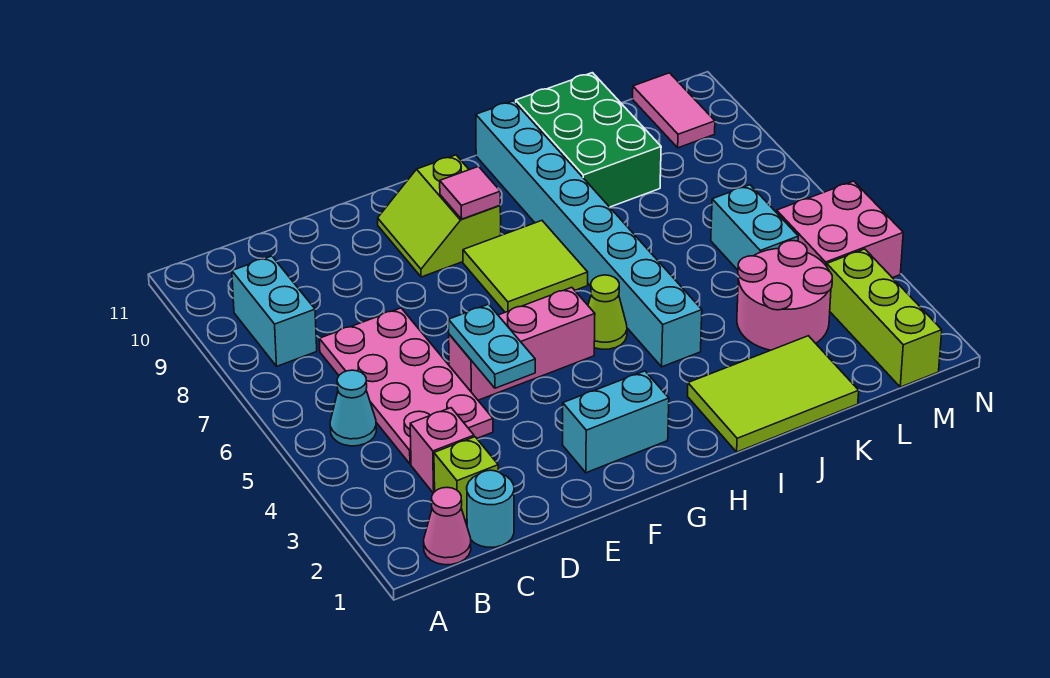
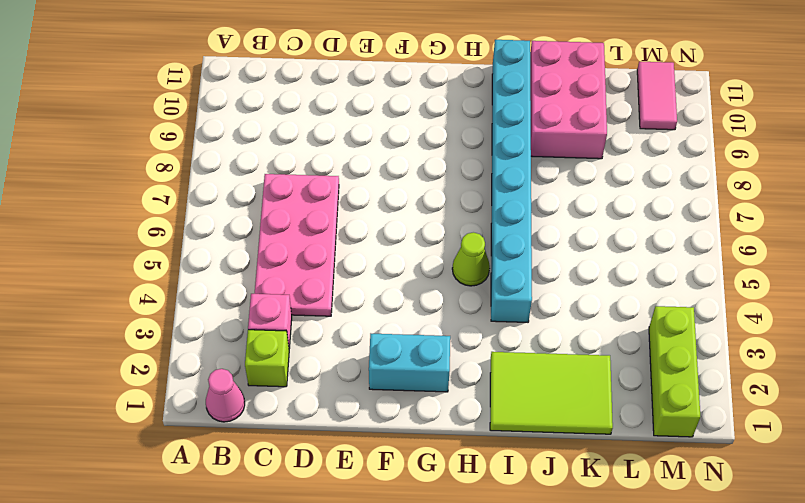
pink brick J9:K11 level 1 -> green brick J9:K11 level 1
none -> cyan cone B5 level 1
none -> cyan brick B8:B9 level 1
none -> cyan round brick C1 level 1

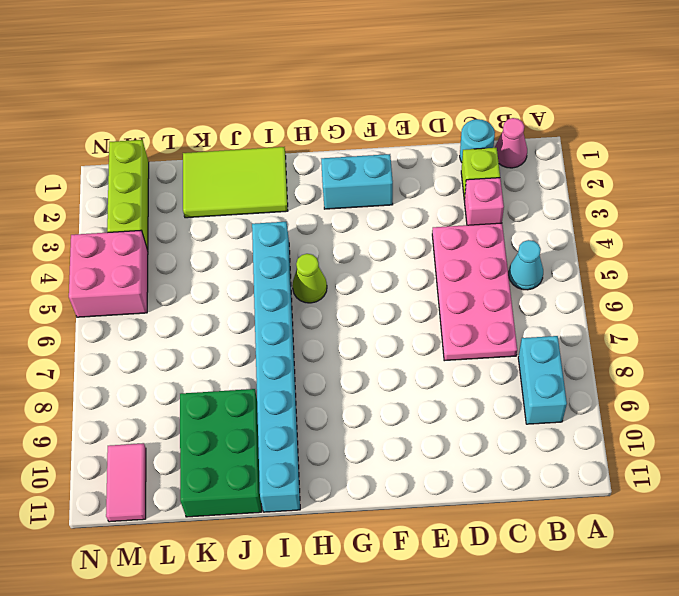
none -> pink brick E5:G5 level 1
none -> lime slope F9:G10 level 1 top G
none -> lime tile G7:H8 level 1

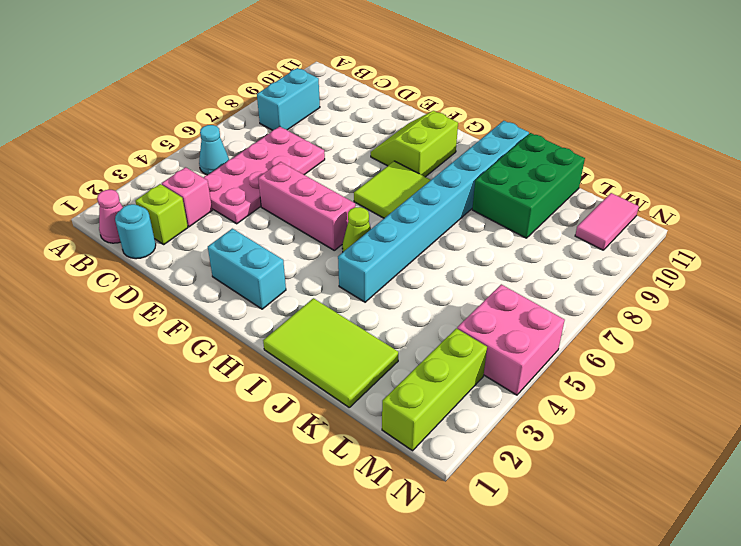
none -> pink round brick K3:L4 level 1
none -> cyan brick L5:L6 level 1
none -> cyan plate E4:E5 level 2

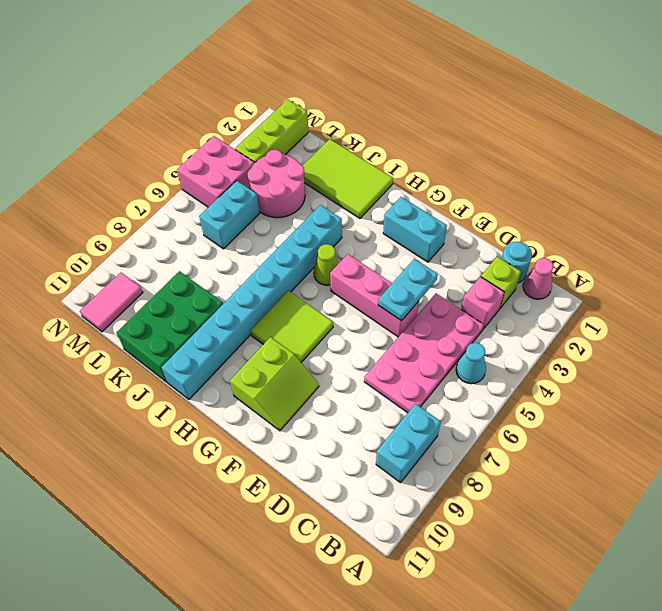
none -> pink tile G9 level 2

